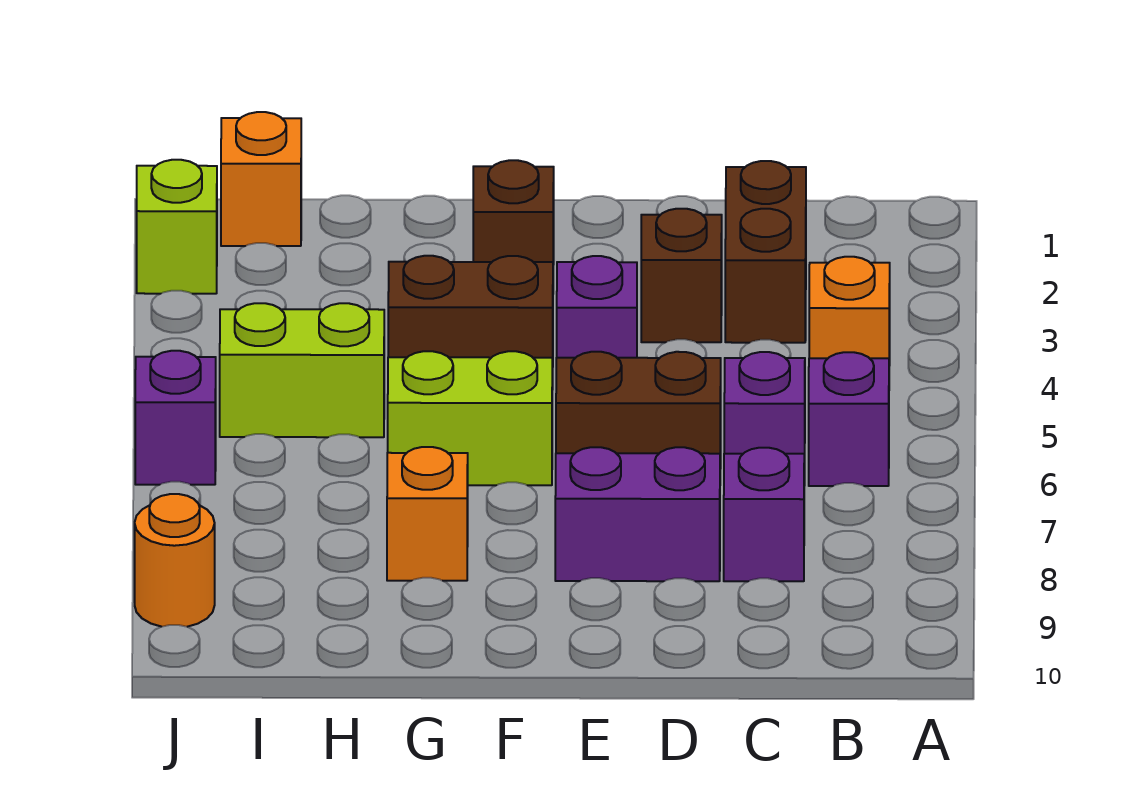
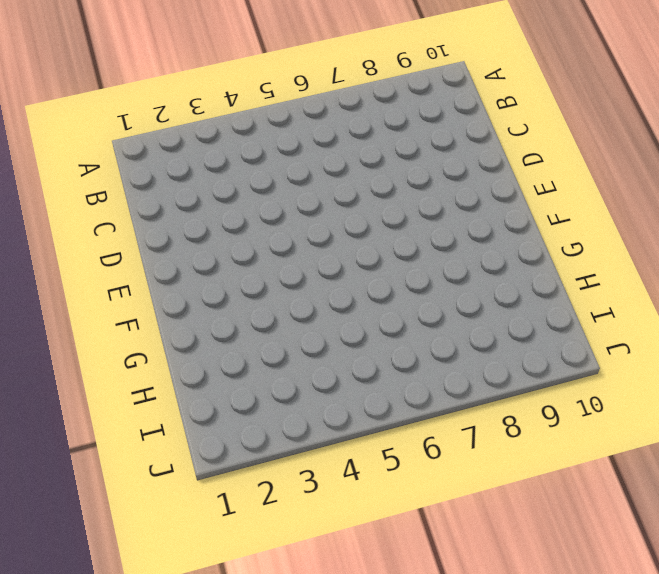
none -> orange brick B4 level 1
none -> purple brick B6 level 1
none -> brown brick C2:C3 level 1

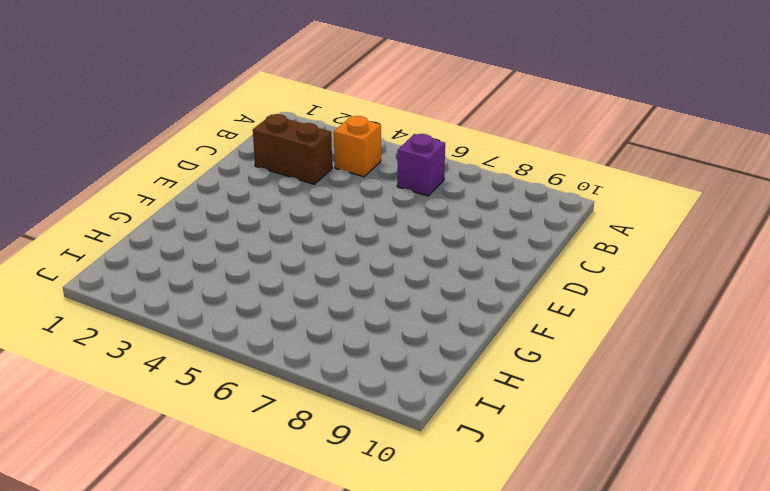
none -> purple brick C6 level 1
none -> purple brick C8 level 1
none -> brown brick D3 level 1

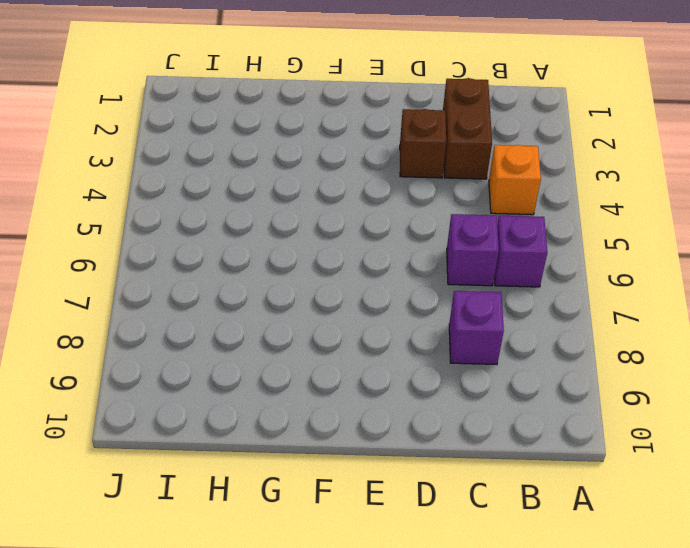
none -> brown brick D6:E6 level 1
none -> purple brick D8:E8 level 1
none -> purple brick E4 level 1

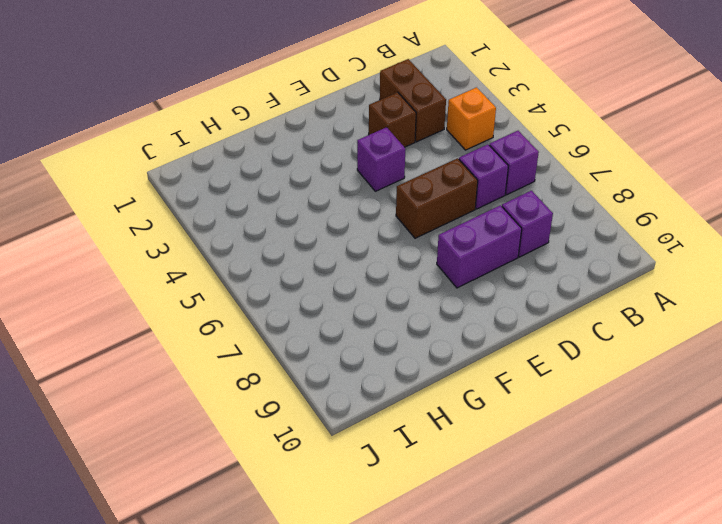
none -> brown brick F2 level 1
none -> brown brick F4:G4 level 1
none -> lime brick F6:G6 level 1

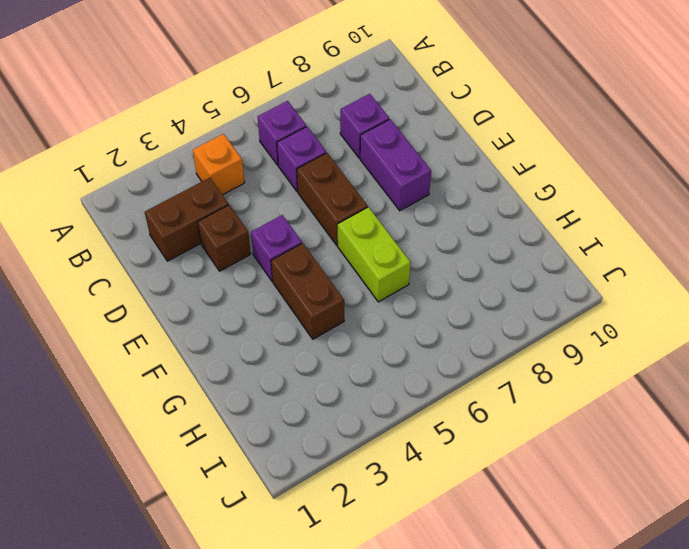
none -> brown brick F2 level 1
none -> orange brick G8 level 1
none -> lime brick H5:I5 level 1

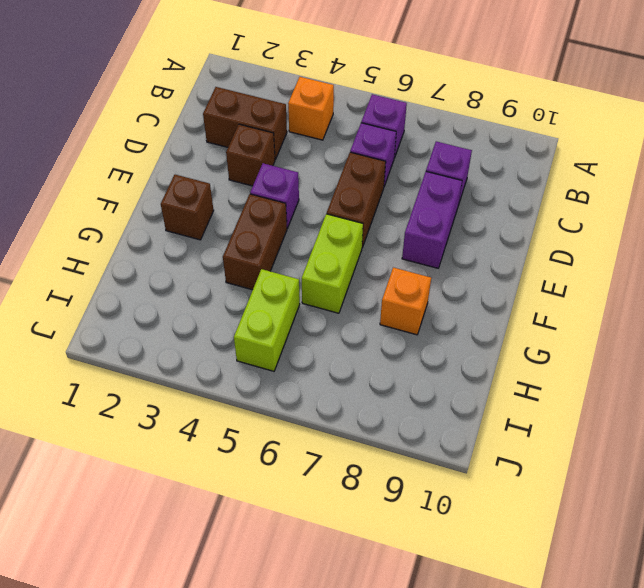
none -> orange brick I1 level 1
none -> lime brick J2 level 1
none -> purple brick J6 level 1

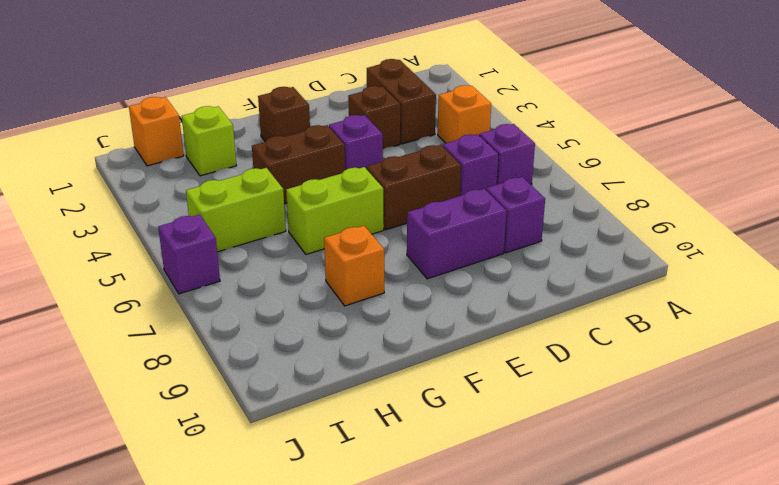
lime brick H2 level 1 -> lime brick J2 level 1
none -> orange round brick J9 level 1

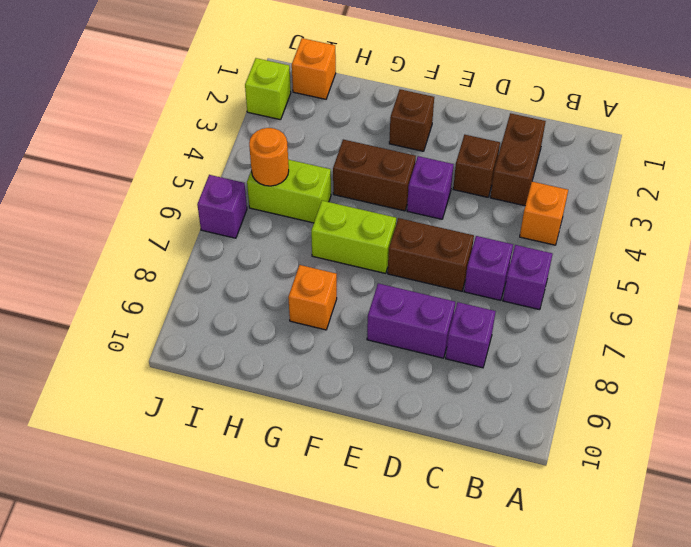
orange round brick I5 level 2 -> orange round brick J9 level 1

